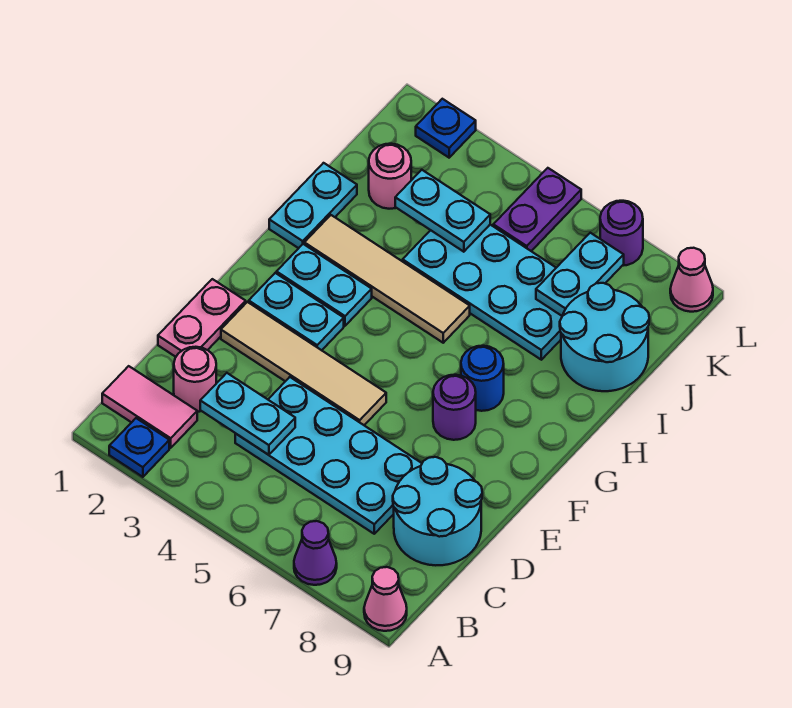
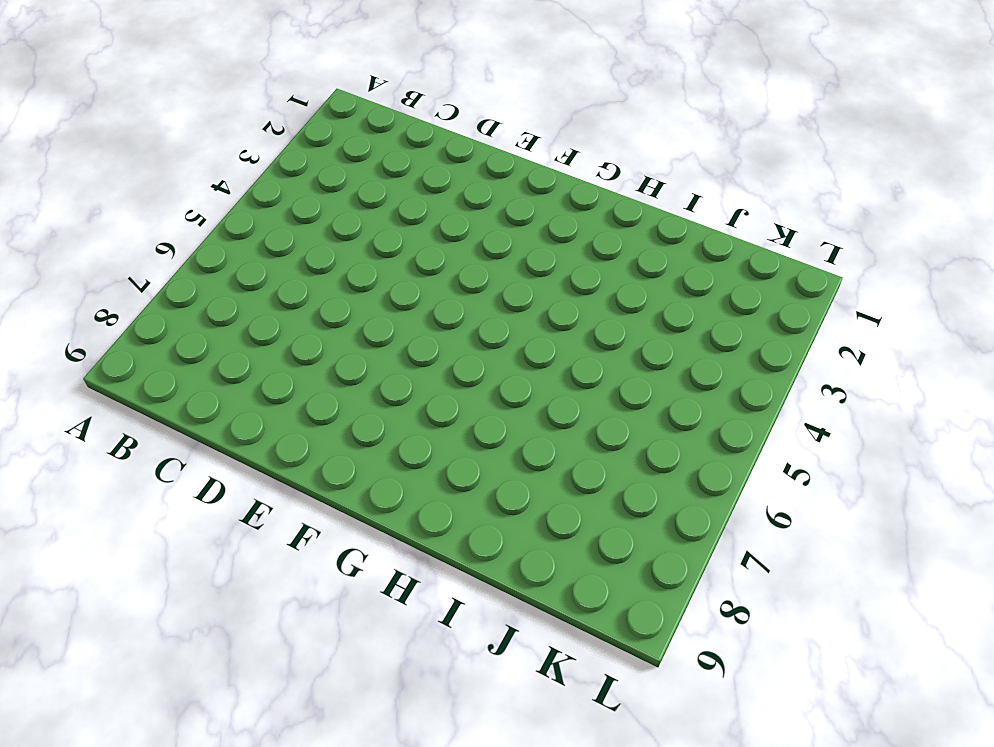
none -> blue plate A2 level 1
none -> purple cone A7 level 1
none -> pink cone A9 level 1

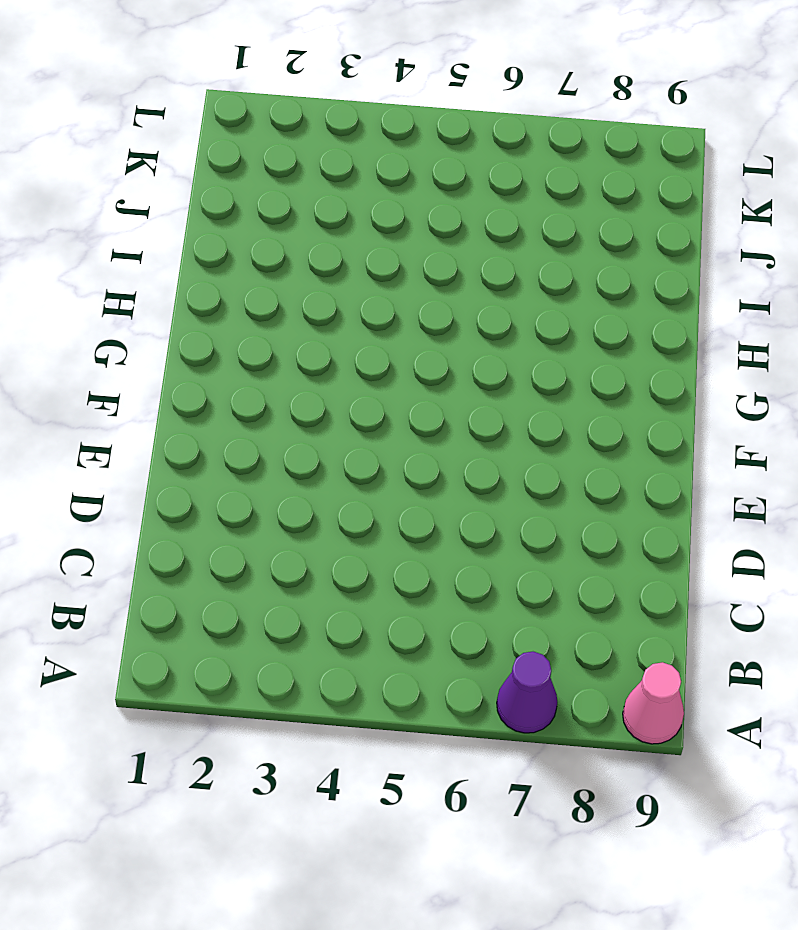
none -> blue plate A2 level 1
none -> pink tile B1:B2 level 1
none -> pink round brick C2 level 1

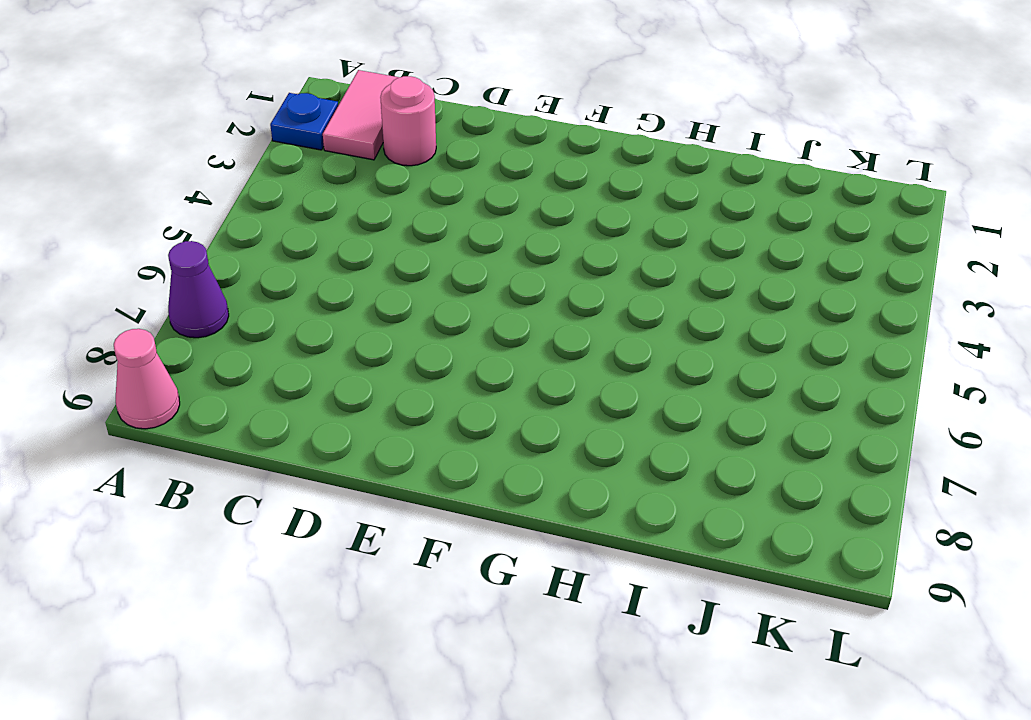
none -> cyan plate C4:D7 level 1
none -> cyan round brick C8:D9 level 1
none -> pink plate D1:E1 level 1

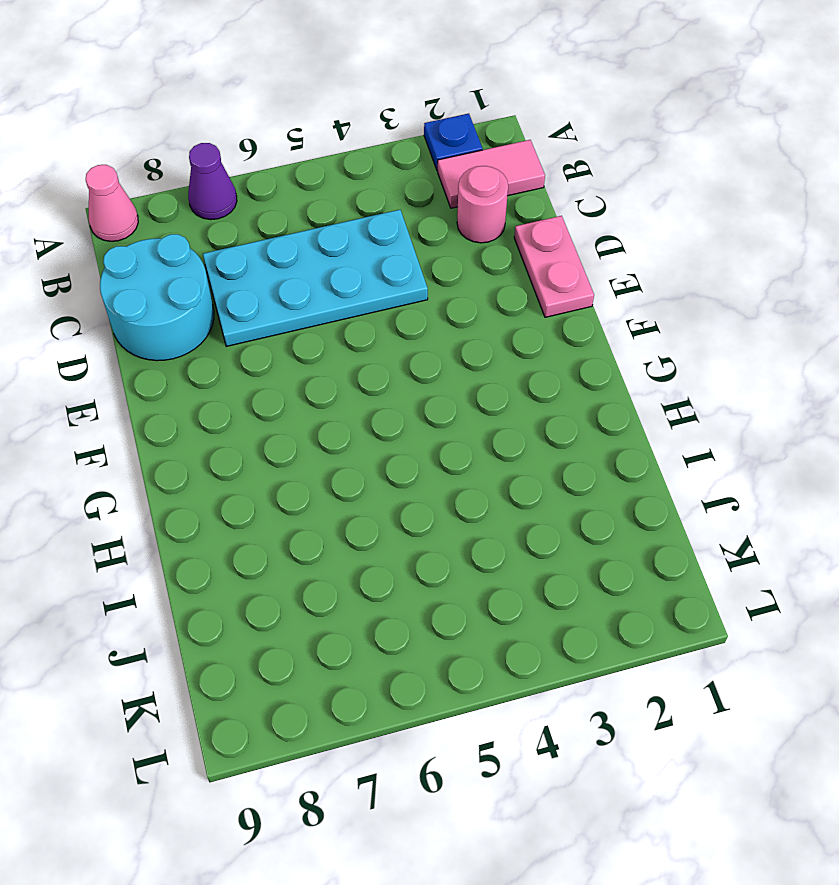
none -> tan tile E2:E5 level 1
none -> cyan plate F2:F3 level 1
none -> purple round brick F7 level 1

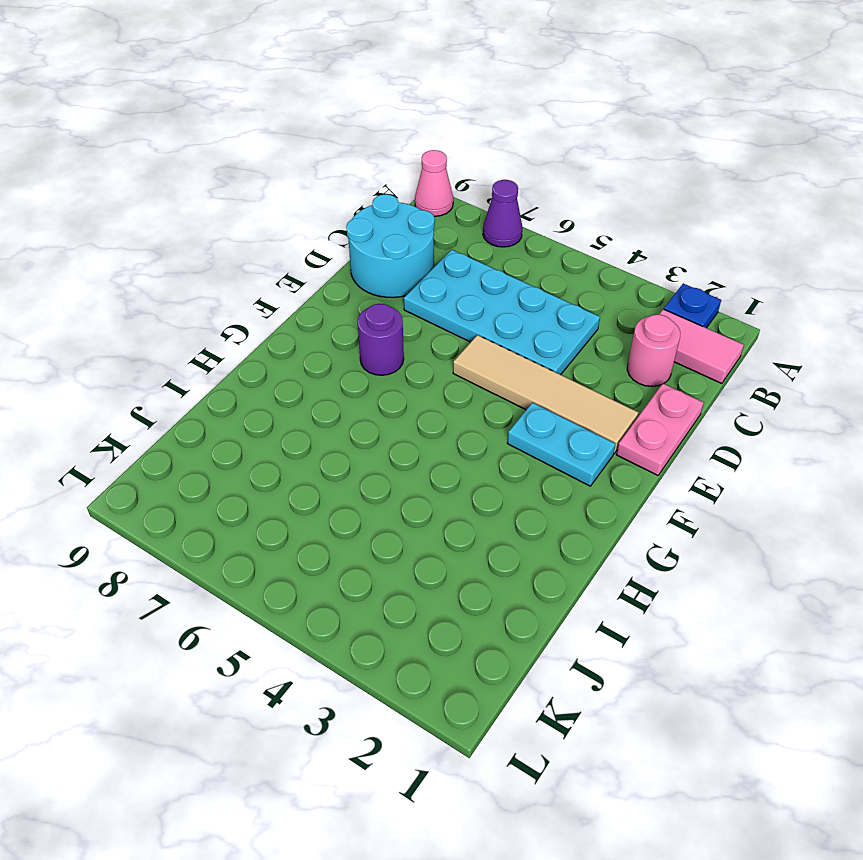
none -> cyan plate G2:G3 level 1
none -> blue round brick G7 level 1
none -> cyan plate H1:I1 level 1

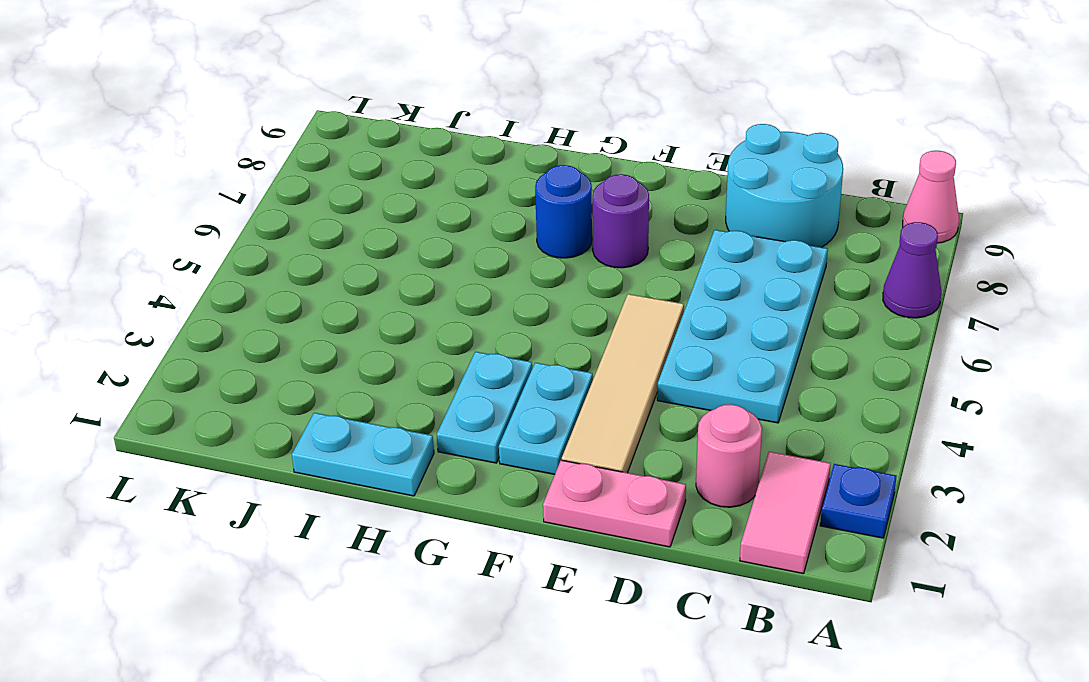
none -> tan tile H2:H5 level 1
none -> cyan plate I4:J7 level 1
none -> cyan round brick I8:J9 level 1

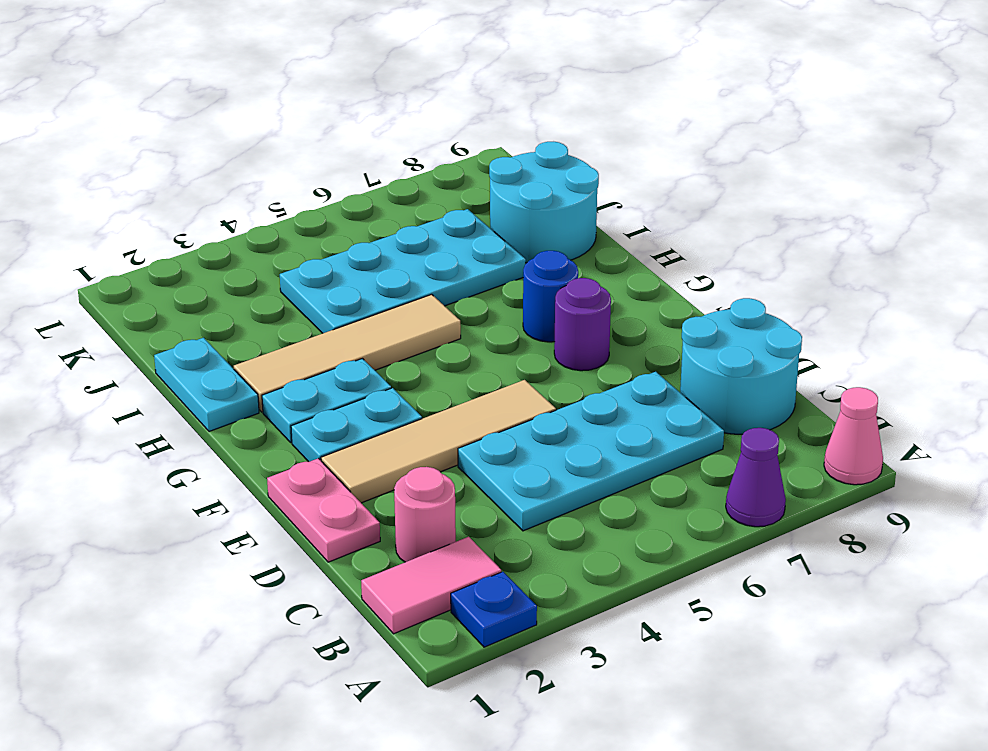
none -> pink round brick J2 level 1
none -> purple plate K5:L5 level 1
none -> blue plate L2 level 1

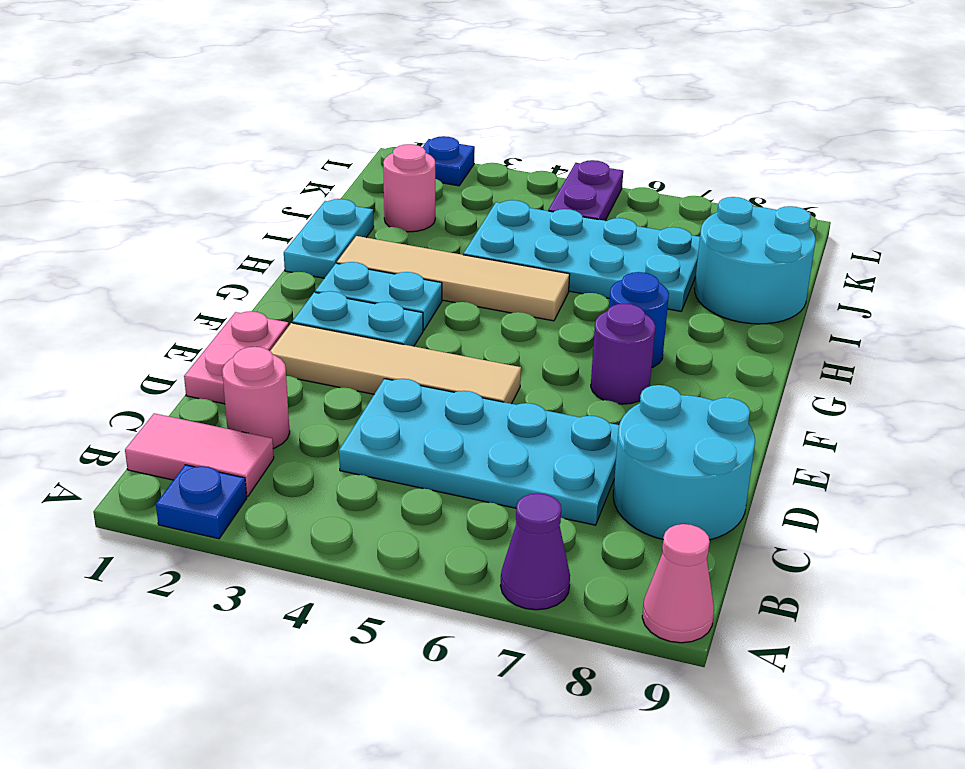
none -> purple round brick L7 level 1
none -> pink cone L9 level 1
none -> cyan plate C3:C4 level 2

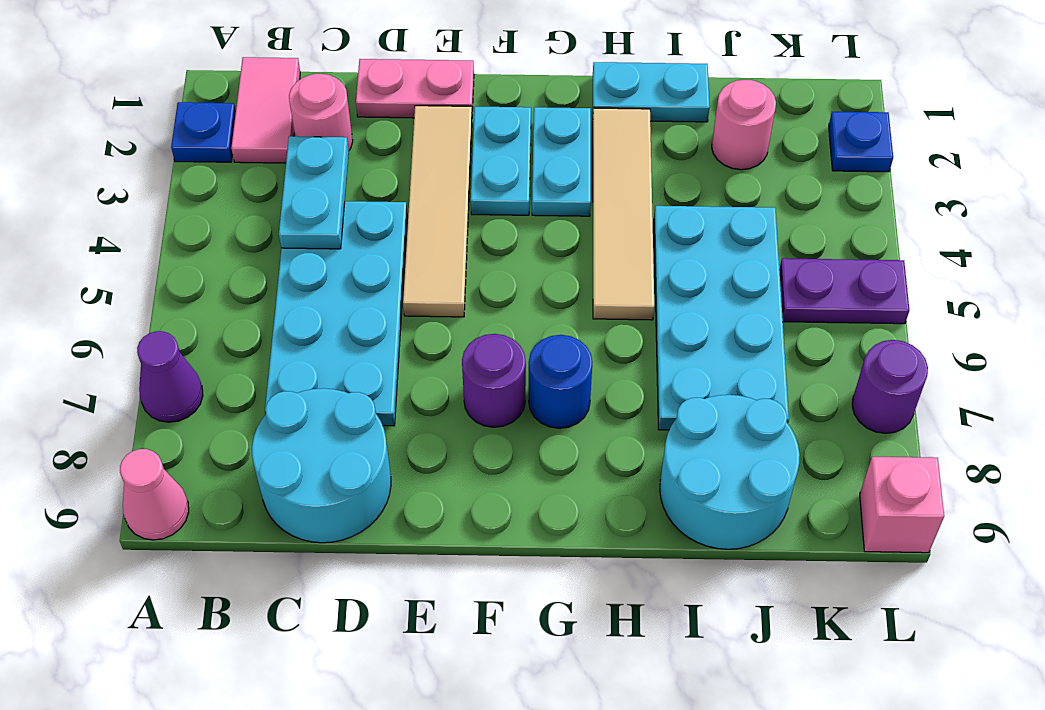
pink brick L9 level 1 -> pink cone L9 level 1
none -> cyan plate J3:J4 level 2
none -> cyan plate J7:K7 level 2

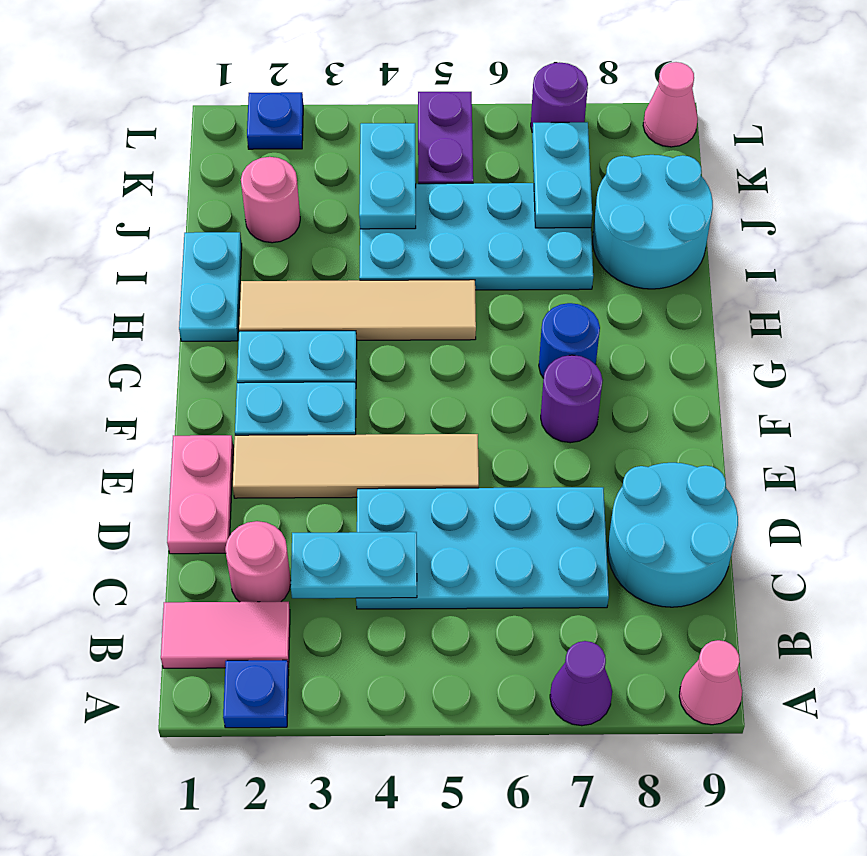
cyan plate J4:K4 level 2 -> cyan plate J3:J4 level 2

